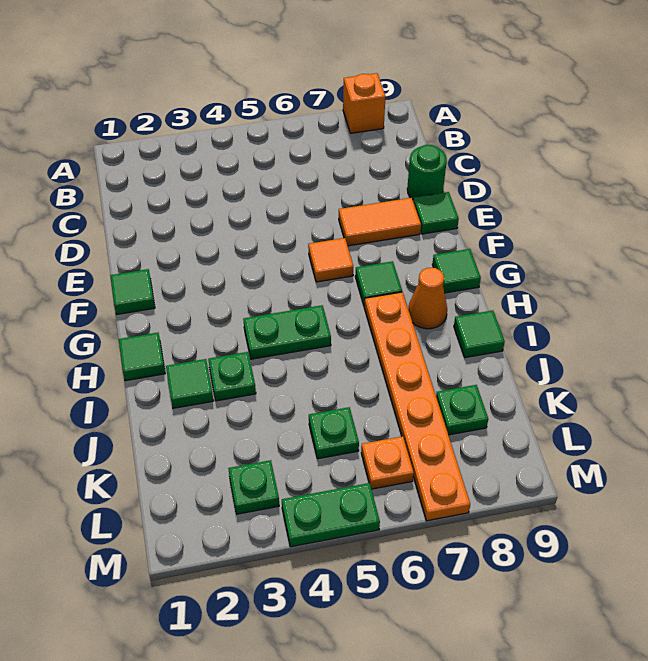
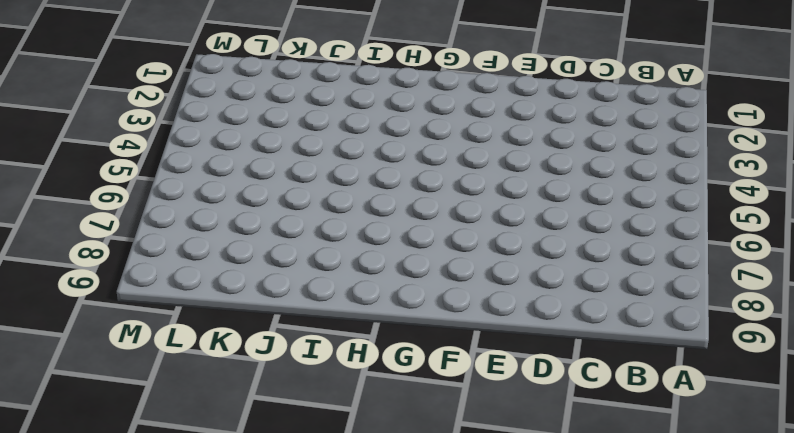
none -> orange brick A8 level 1
none -> green round brick D9 level 1
none -> orange tile E7:E8 level 1

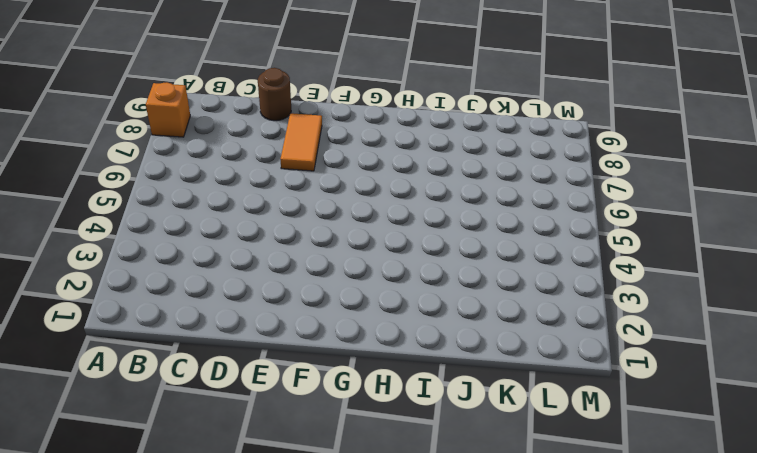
brown round brick D9 level 1 -> green round brick D9 level 1
none -> green tile E9 level 1
none -> green tile F1 level 1
none -> orange tile F6 level 1

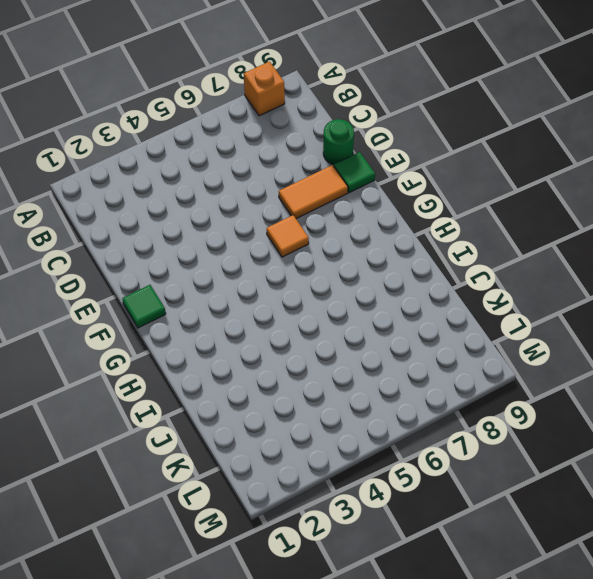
none -> green tile G7 level 1
none -> green tile G9 level 1
none -> green tile H1 level 1

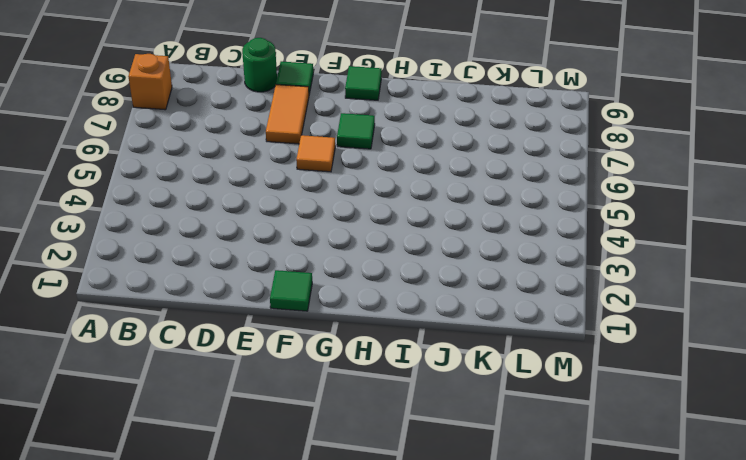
none -> green tile H1 level 1
none -> green plate H4:H5 level 1
none -> orange plate H7:M7 level 1

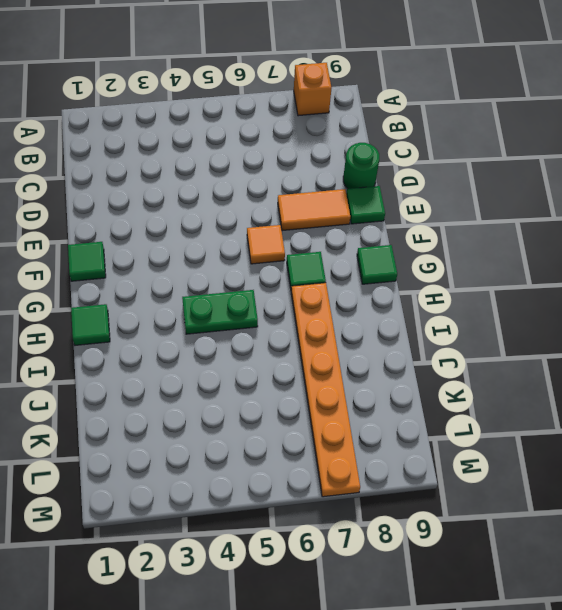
none -> orange cone H8 level 1
none -> green tile I2 level 1
none -> green plate I3 level 1

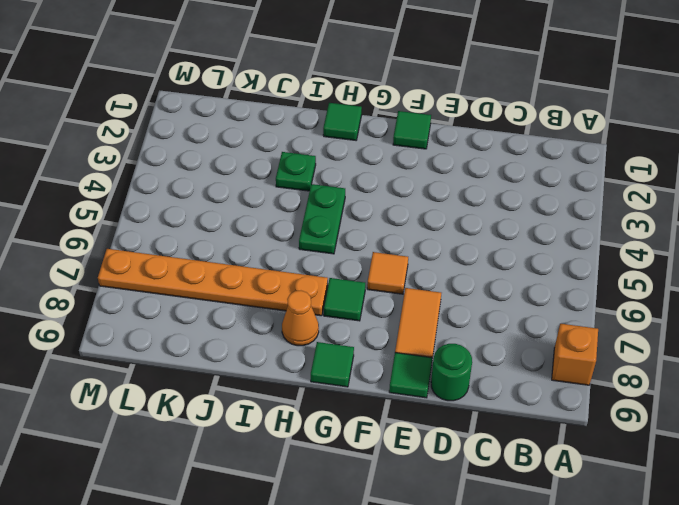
none -> green tile I2 level 1
none -> green tile I9 level 1
none -> green plate K5 level 1

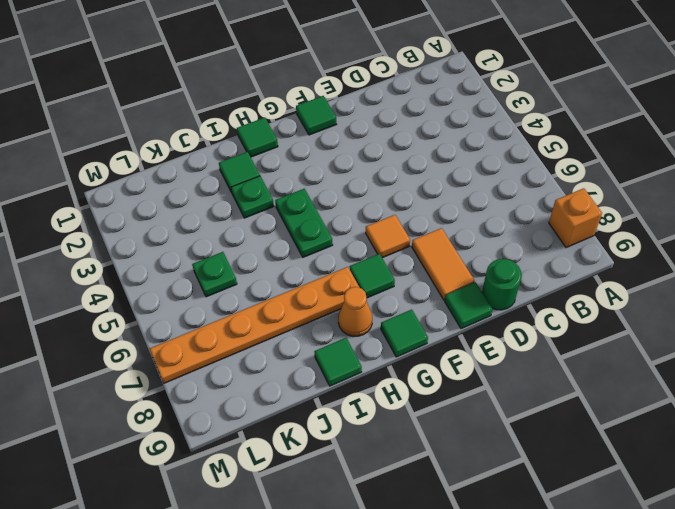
none -> green plate K8 level 1
none -> green plate L3 level 1
none -> orange plate L6 level 1

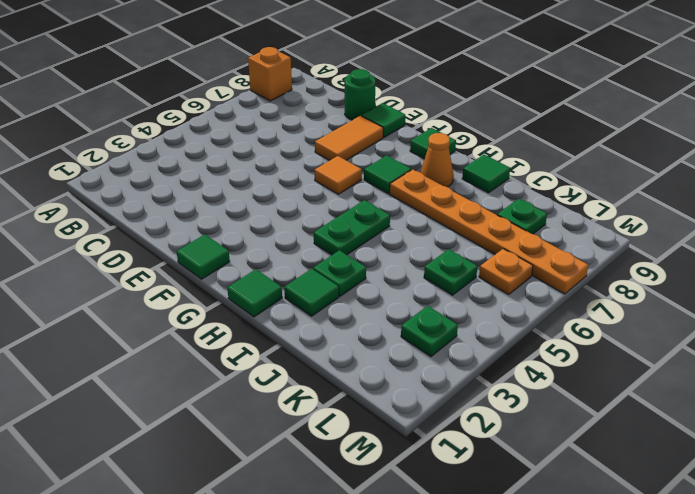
none -> green plate M4:M5 level 1

